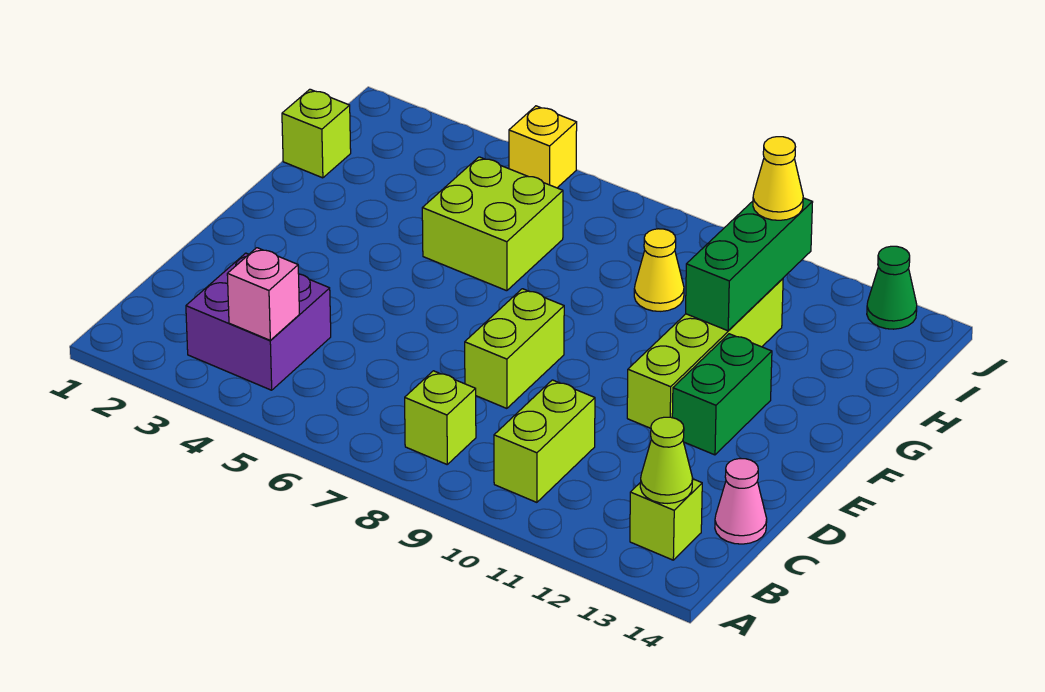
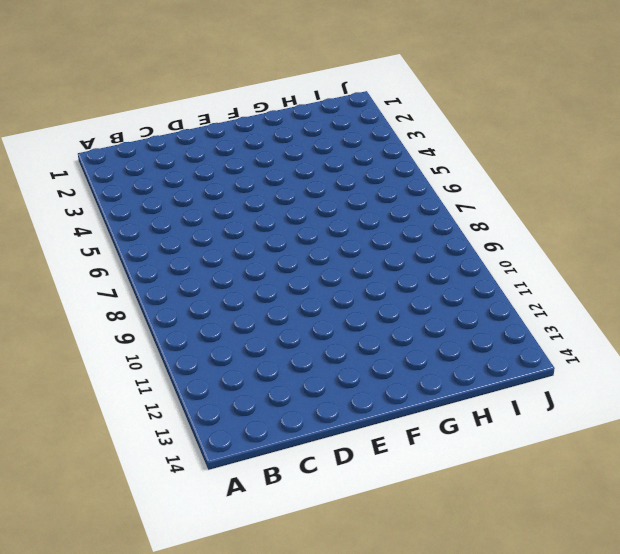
none -> purple brick B3:C4 level 1
none -> lime brick B8 level 1
none -> lime brick B10:C10 level 1

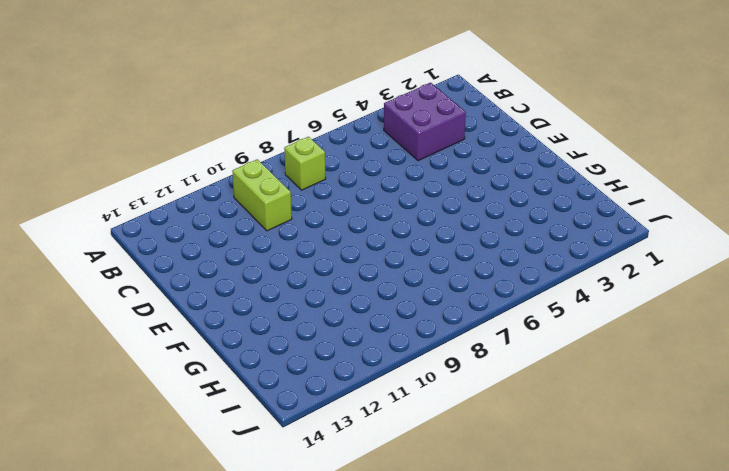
none -> lime brick B13 level 1
none -> pink cone C14 level 1
none -> lime brick D8:E8 level 1

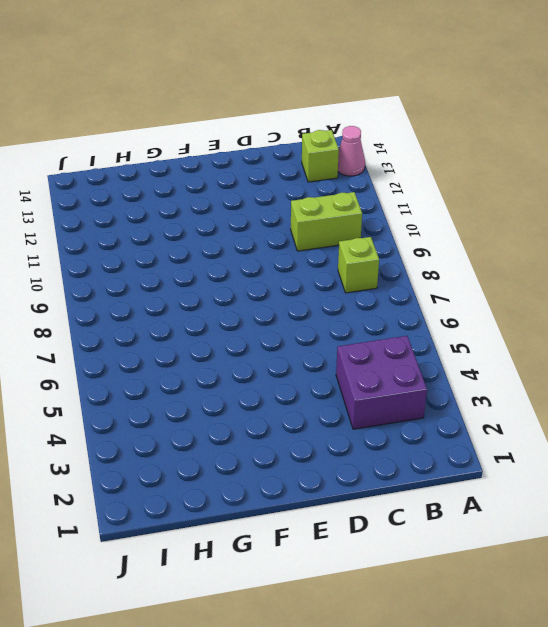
pink cone A13 level 1 -> pink cone C14 level 1
none -> lime brick D8:E8 level 1
none -> lime brick E11:H11 level 1
none -> green brick E12:F12 level 1

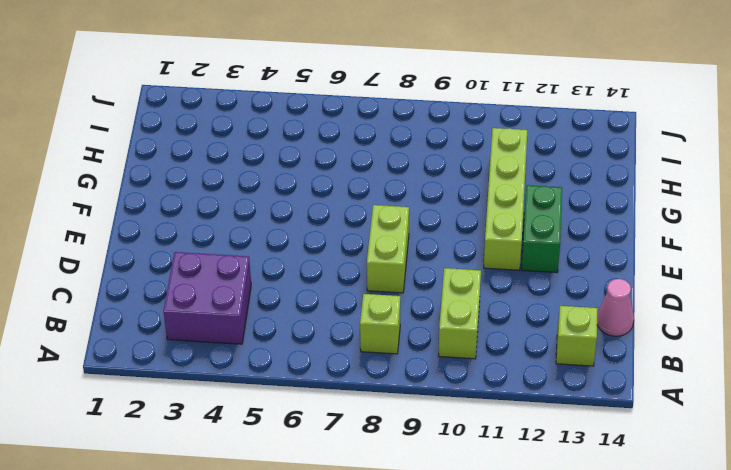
none -> lime brick G5:H6 level 1
none -> lime brick H1 level 1
none -> yellow cone H9 level 1

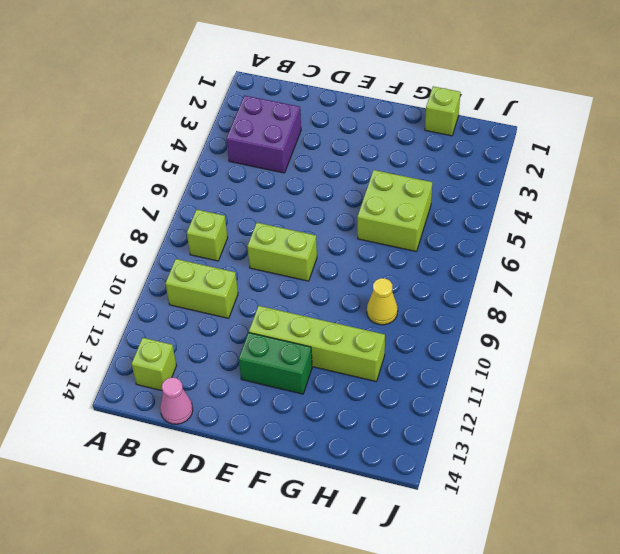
none -> yellow brick J5 level 1
none -> green cone J13 level 1
none -> pink brick B4 level 2

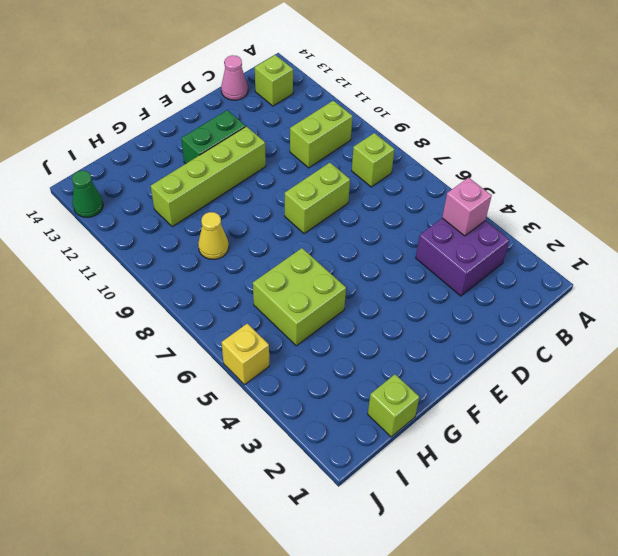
none -> lime cone B13 level 2
none -> green brick G11:I11 level 2
none -> yellow cone I11 level 3

